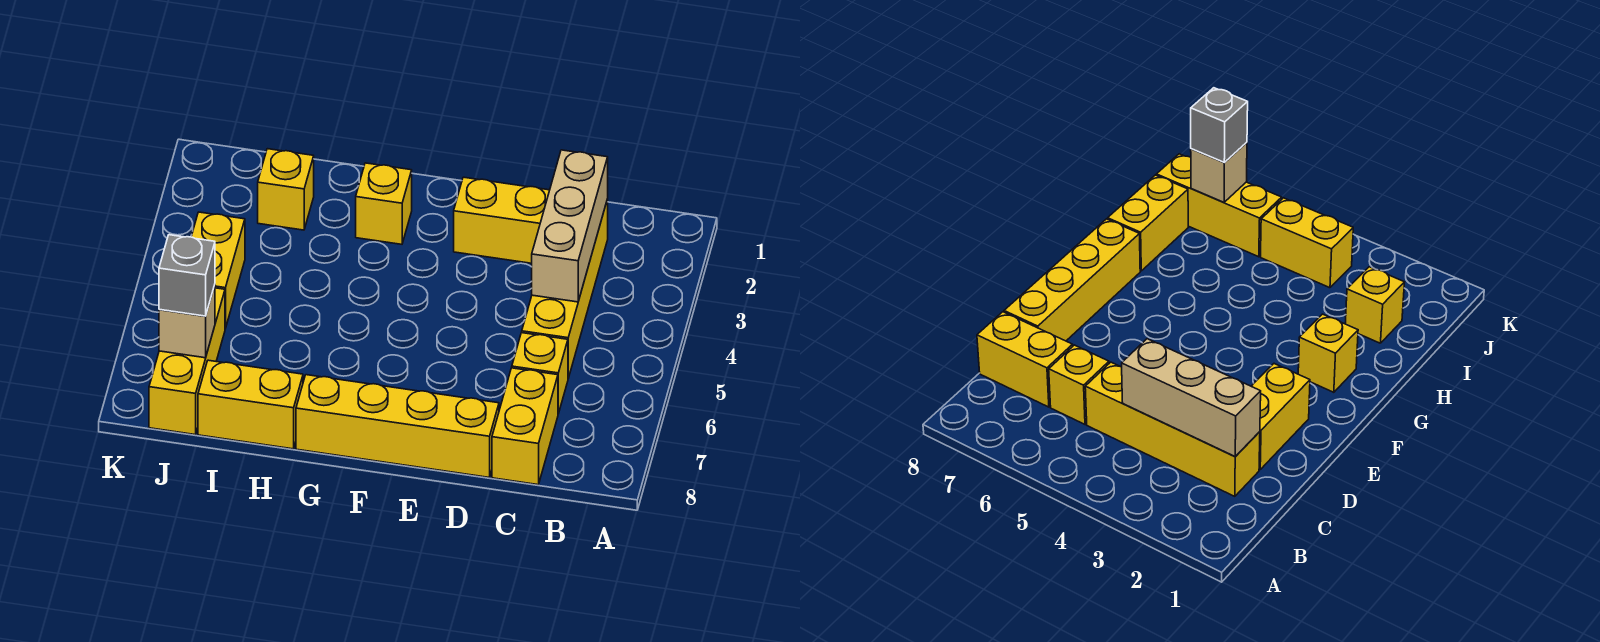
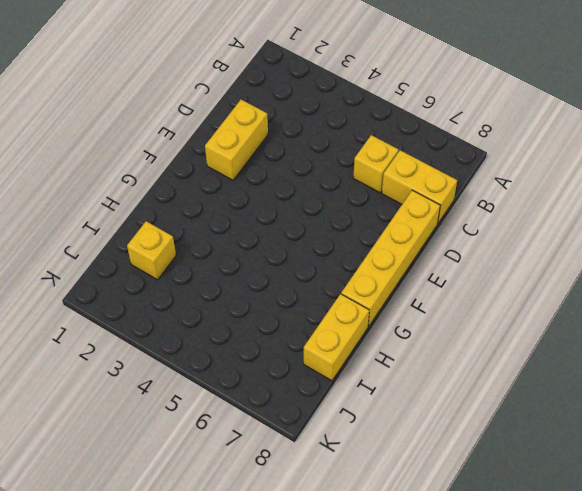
none -> yellow brick C2:C5 level 1
none -> yellow brick G2 level 1
none -> yellow brick J4:J5 level 1

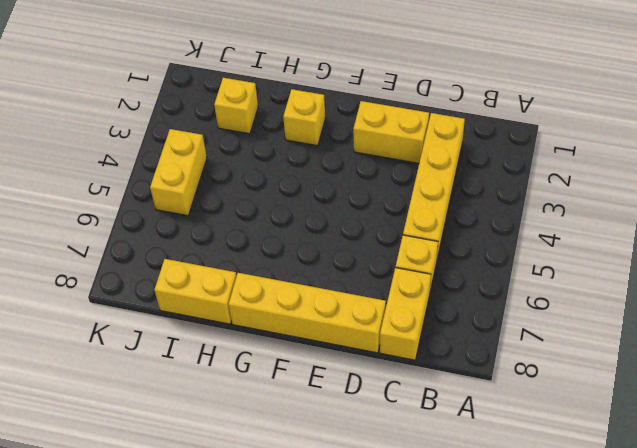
none -> yellow brick J6:J8 level 1
none -> tan brick C2:C4 level 2
none -> tan brick J7 level 2

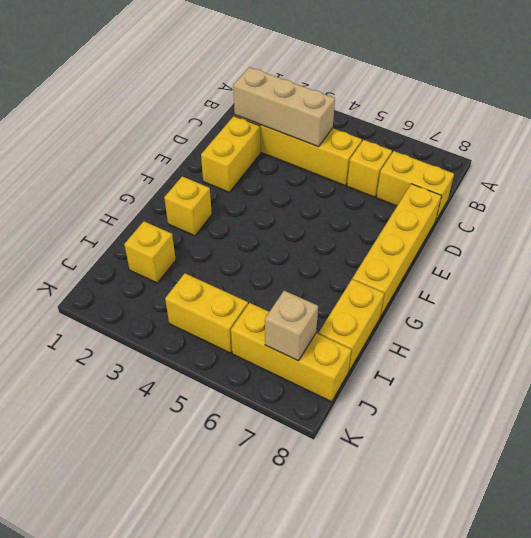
none -> grey brick J7 level 3

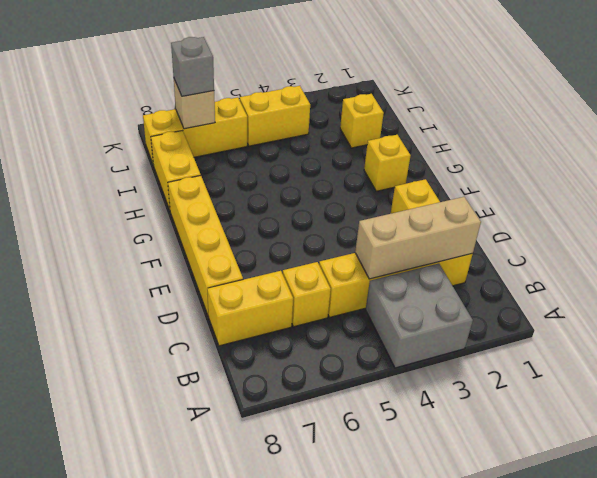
grey brick A3:B4 level 1 -> none

